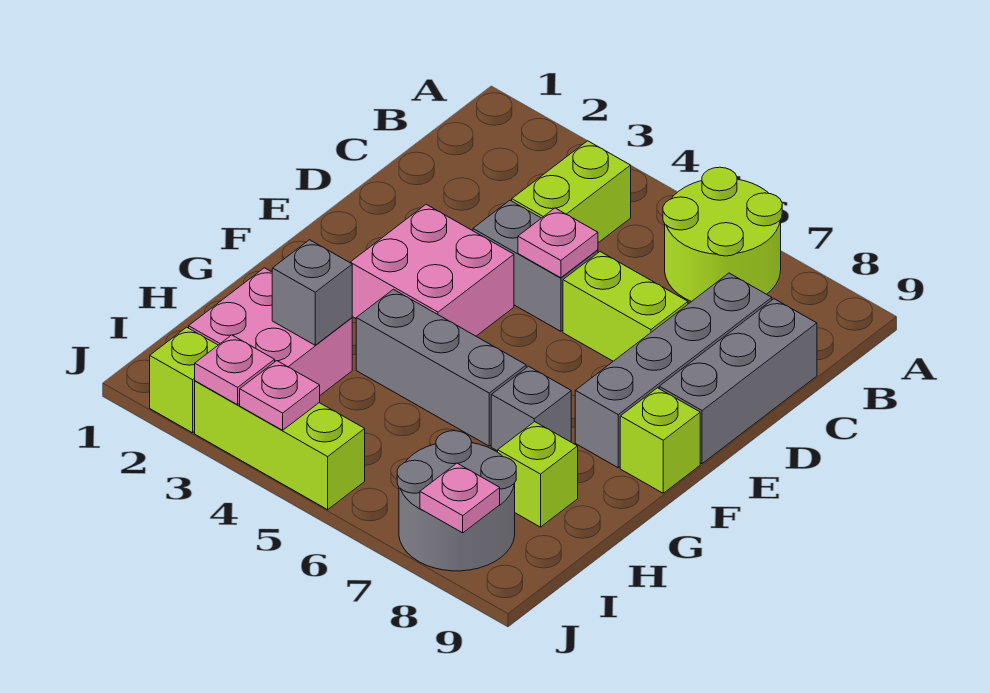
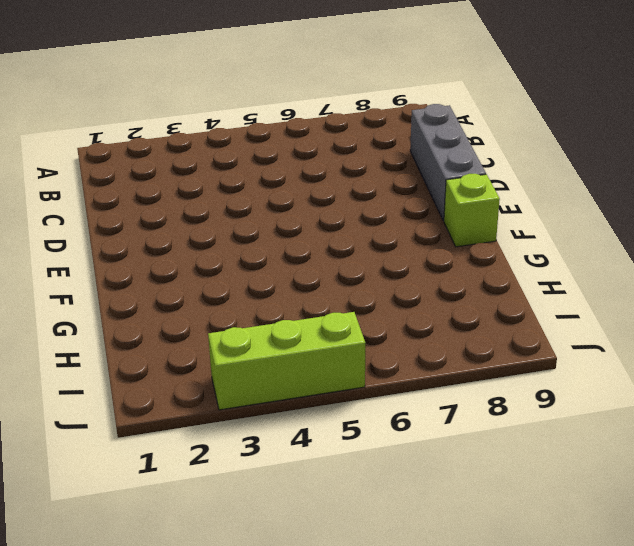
none -> lime round brick A6:B7 level 1
none -> lime brick B4:C4 level 1
none -> grey brick C8:F8 level 1

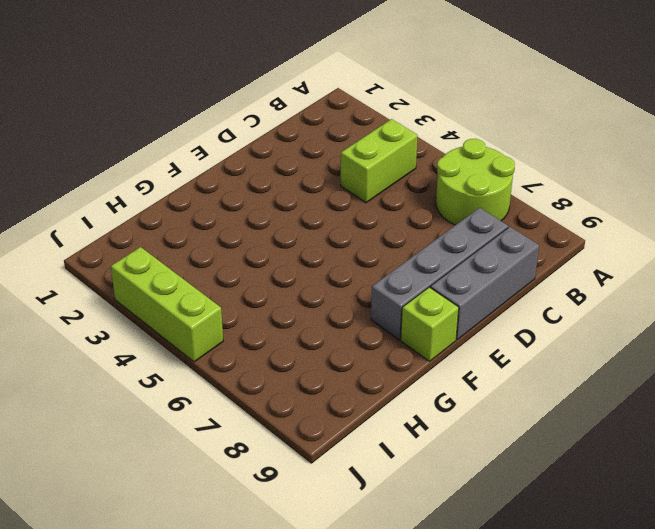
none -> grey brick D4:D5 level 1
none -> lime brick D6:D7 level 1
none -> pink brick E3:F4 level 1

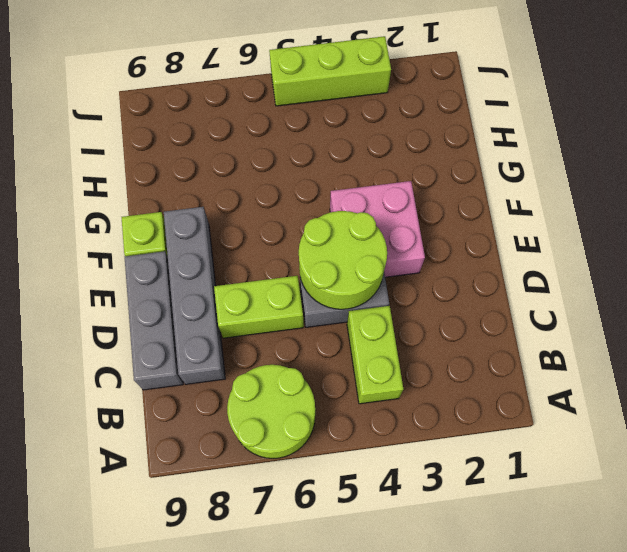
lime round brick D4:E5 level 2 -> pink plate D5 level 2
none -> grey brick G4:G6 level 1
none -> grey brick G7 level 1
none -> pink brick H2:I3 level 1

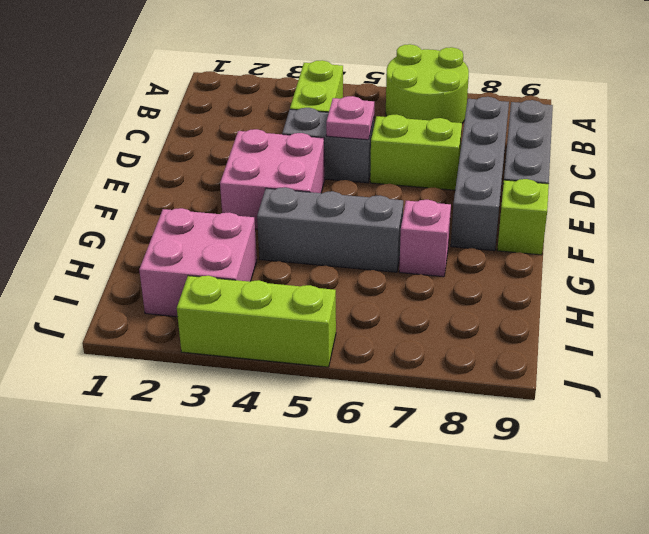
pink brick G7 level 1 -> grey brick G7 level 1
none -> lime brick H8 level 1
none -> grey round brick I7:J8 level 1
none -> lime brick J2 level 1

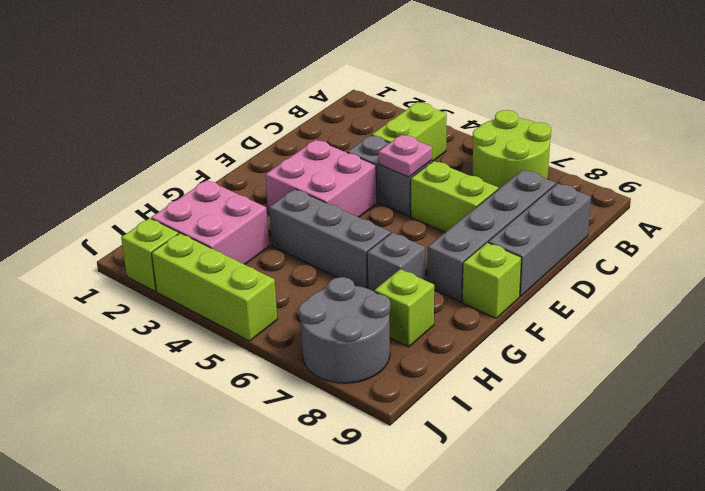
none -> grey brick H3 level 2
none -> pink plate J3 level 2
none -> pink plate J4 level 2

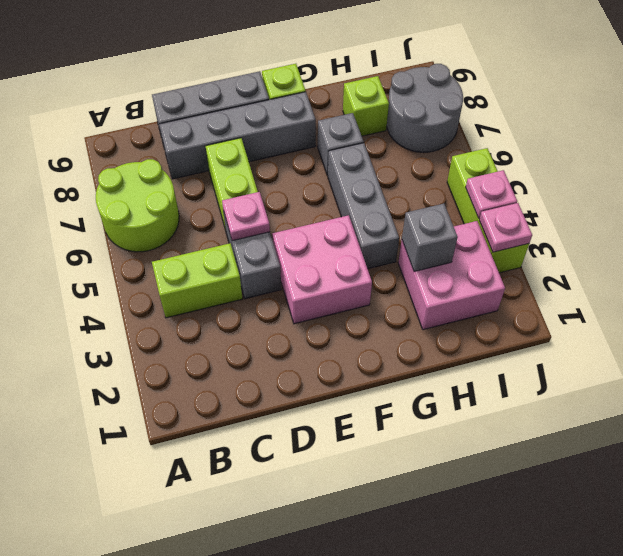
none -> lime brick J2 level 1
none -> pink plate J8 level 2

